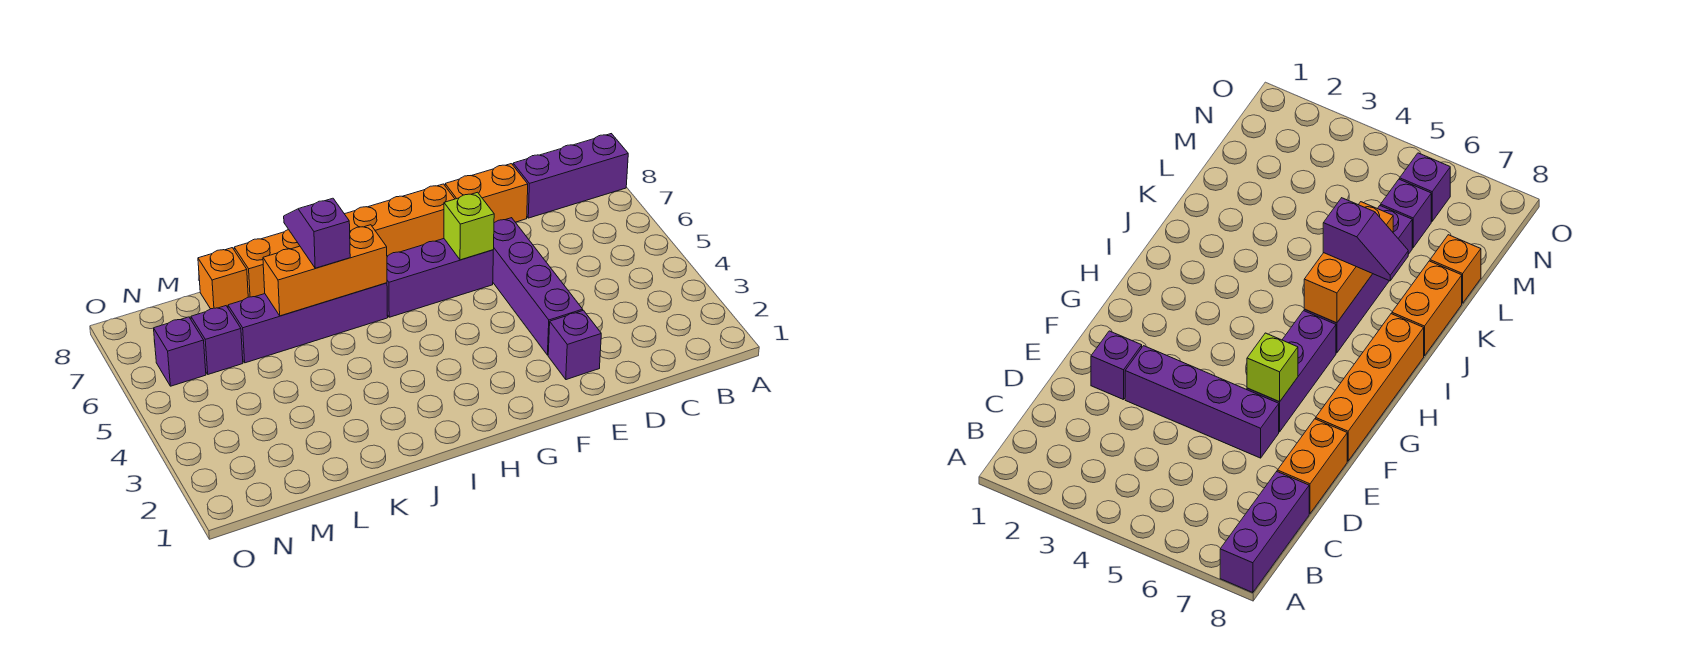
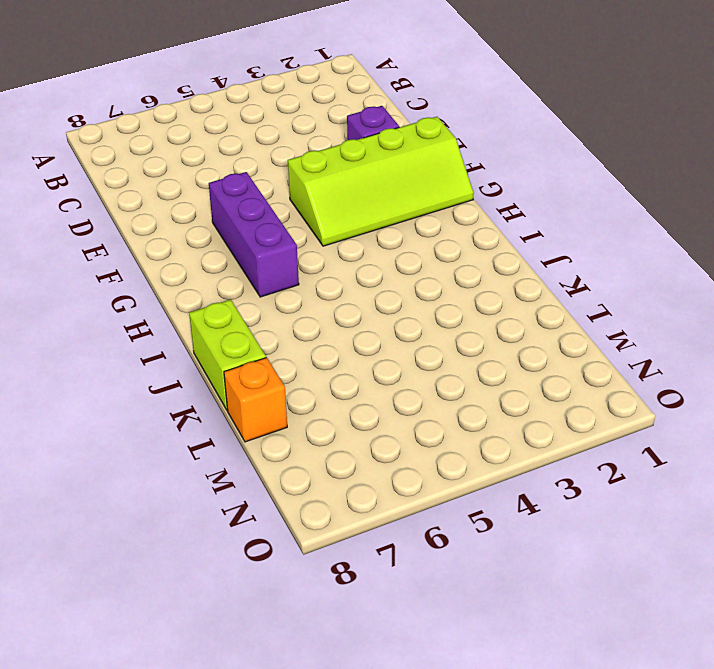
lime slope F1:G4 level 1 top F -> none
lime brick J8:K8 level 1 -> orange brick J8:K8 level 1
none -> purple brick A8:C8 level 1
none -> orange brick D8:E8 level 1
none -> purple brick E3:E6 level 1

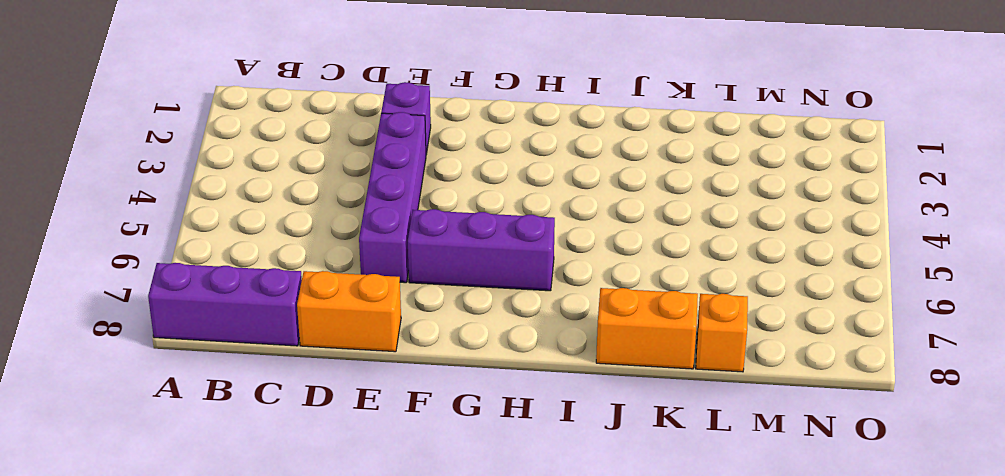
none -> orange brick F8:I8 level 1
none -> purple brick I6:L6 level 1
none -> purple brick M6 level 1

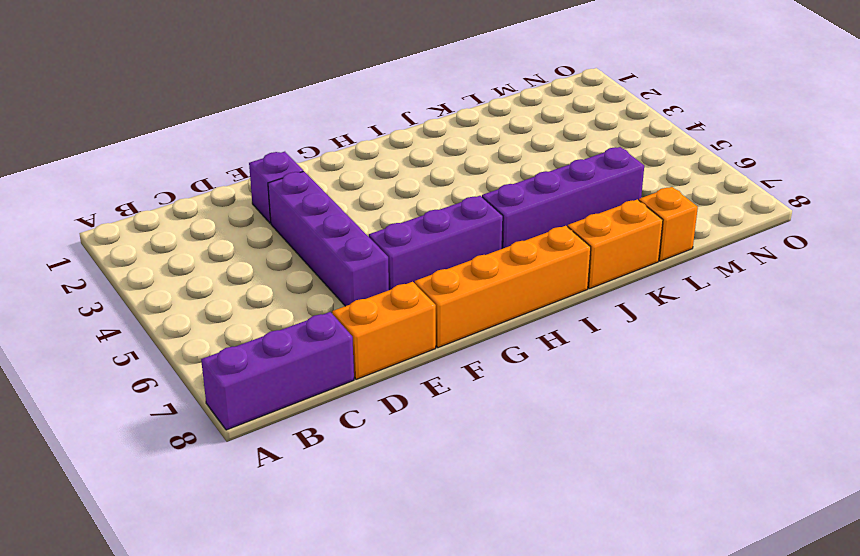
none -> purple brick M6 level 1
none -> purple brick N6 level 1
none -> lime brick F6 level 2

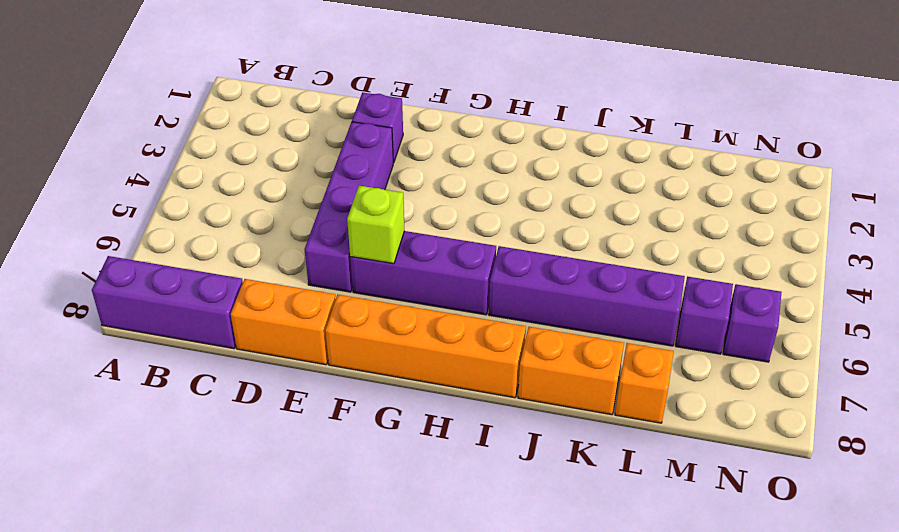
none -> orange brick I6:K6 level 2
none -> purple slope J6:J7 level 3 top 6

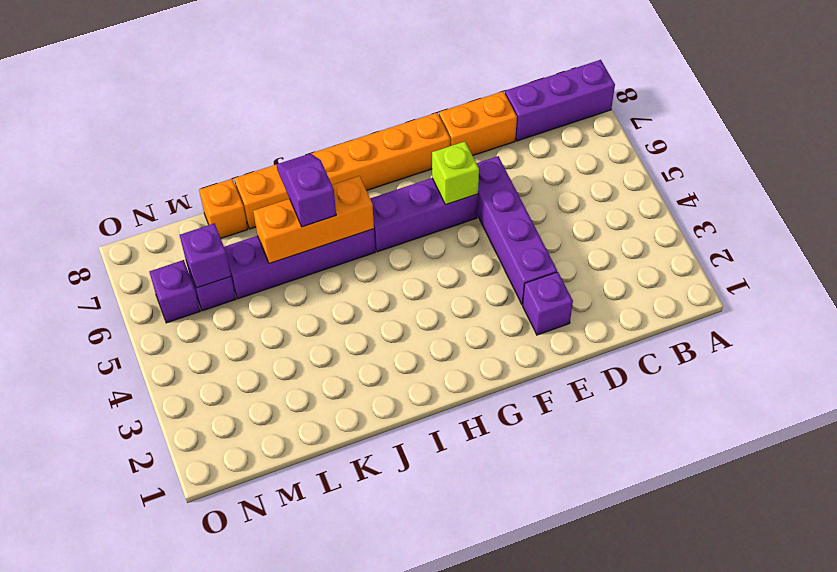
purple brick M6 level 2 -> none

